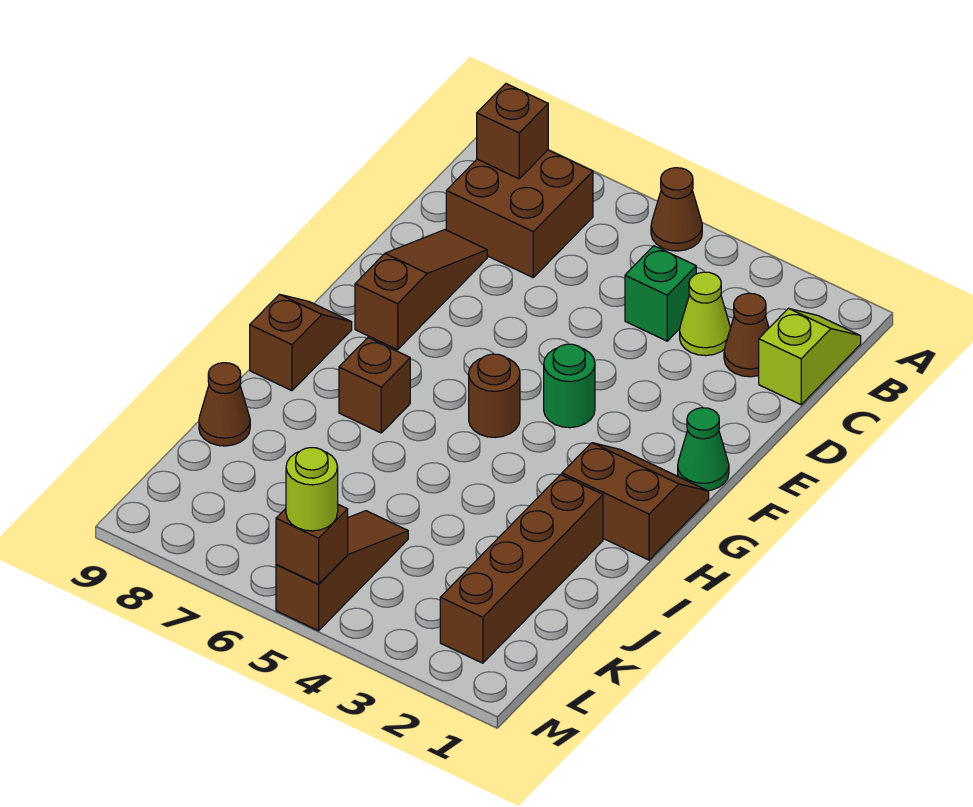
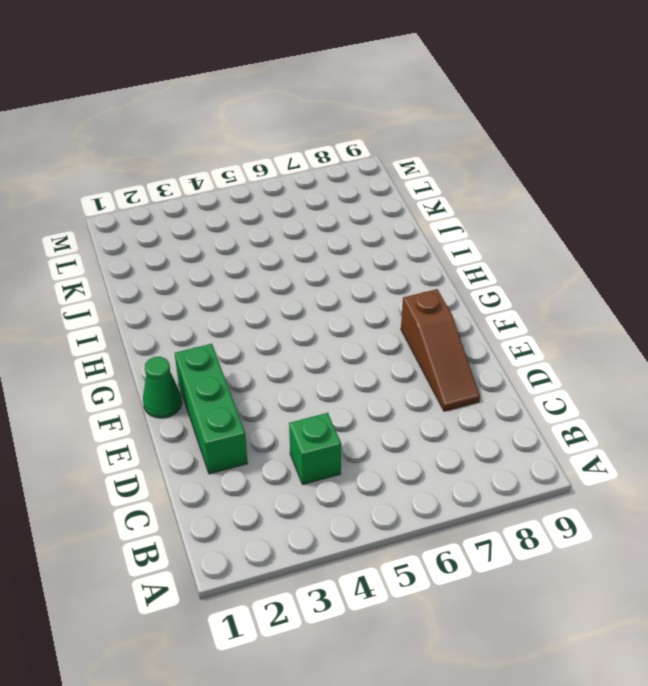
green brick D2:F2 level 1 -> none
none -> brown cone A5 level 1
none -> lime slope B1:C1 level 1 top C
none -> brown brick B7:C8 level 1

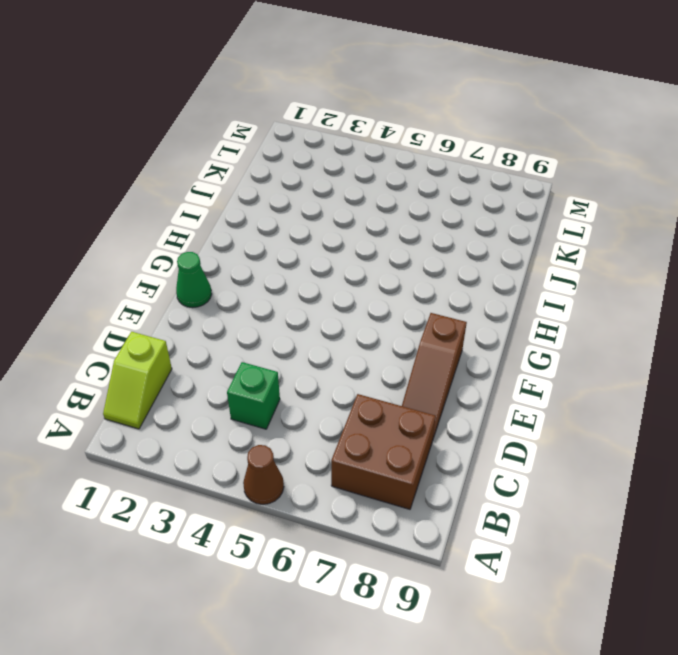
none -> brown cone C2 level 1
none -> lime cone C3 level 1
none -> green round brick F4 level 1

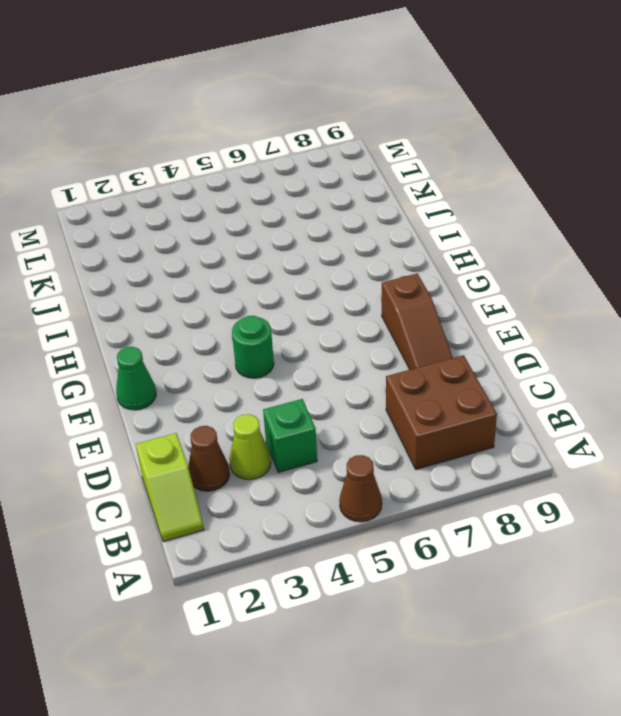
none -> brown slope G1:H2 level 1 top H
none -> brown round brick G5 level 1
none -> brown slope G9:H9 level 1 top H

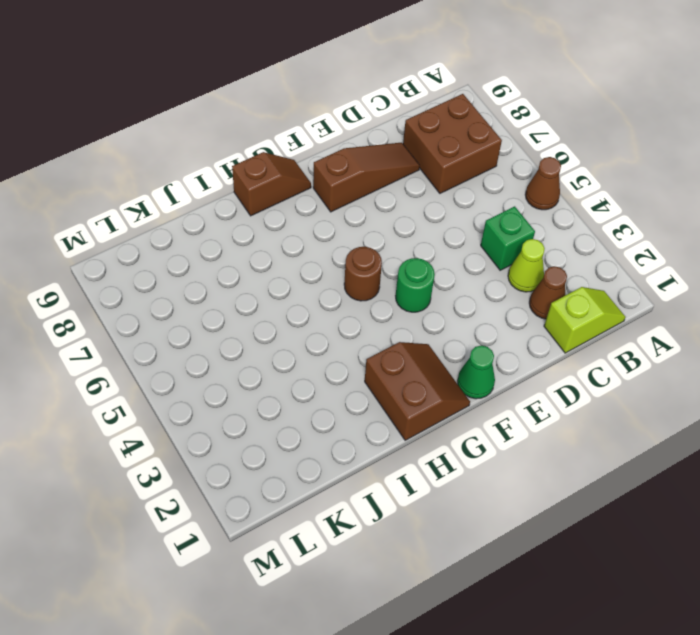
none -> brown brick H7 level 1
none -> brown brick I2:L2 level 1
none -> brown cone J9 level 1

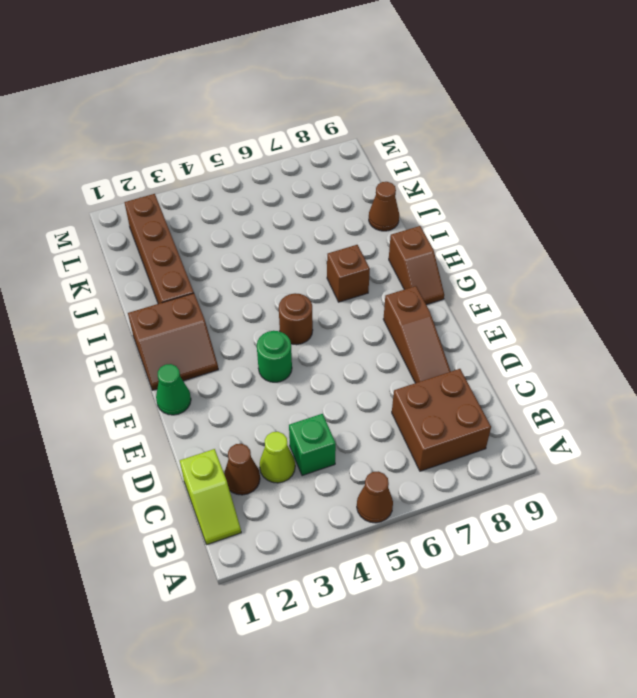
none -> brown slope K5:M5 level 1 top M
none -> brown brick B8 level 2
none -> brown brick M5 level 2

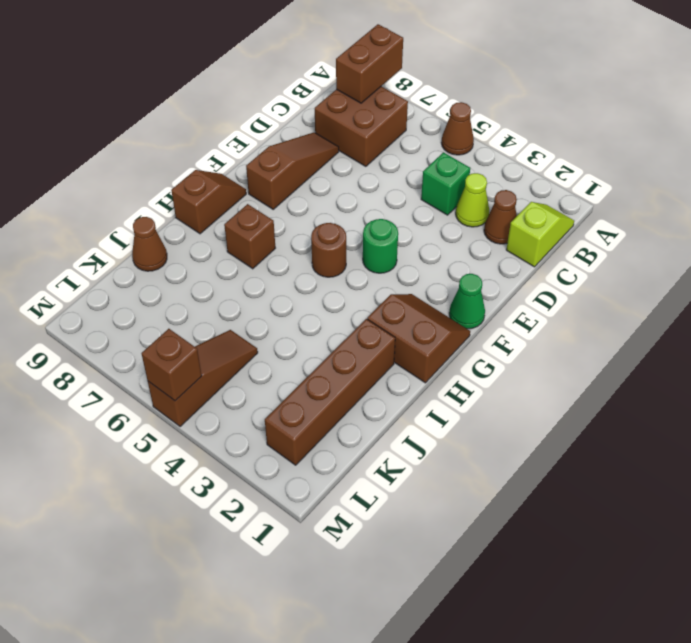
brown brick A8:B8 level 2 -> brown brick B8 level 2
none -> lime round brick M5 level 3

